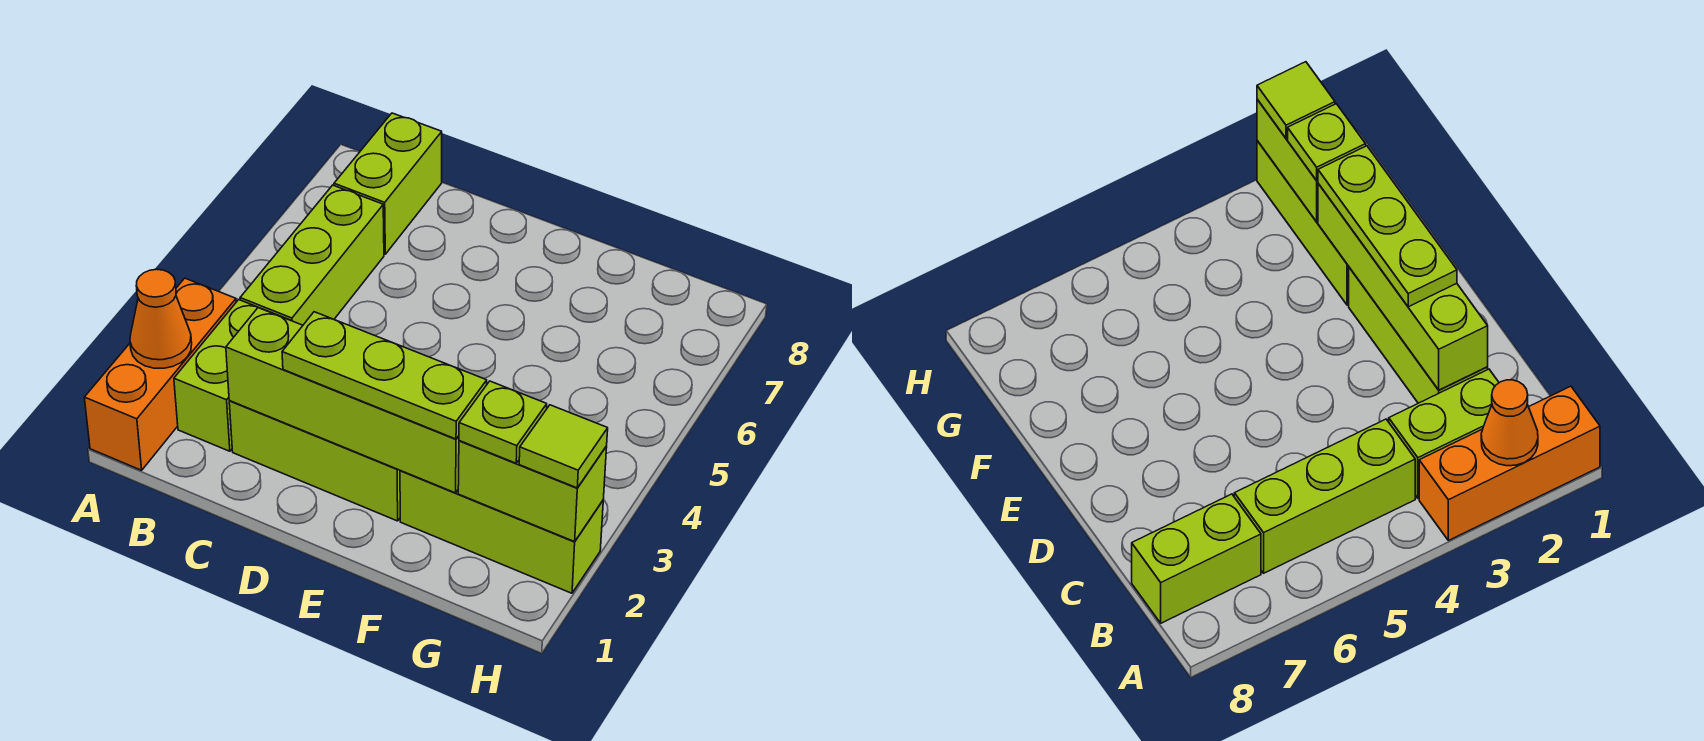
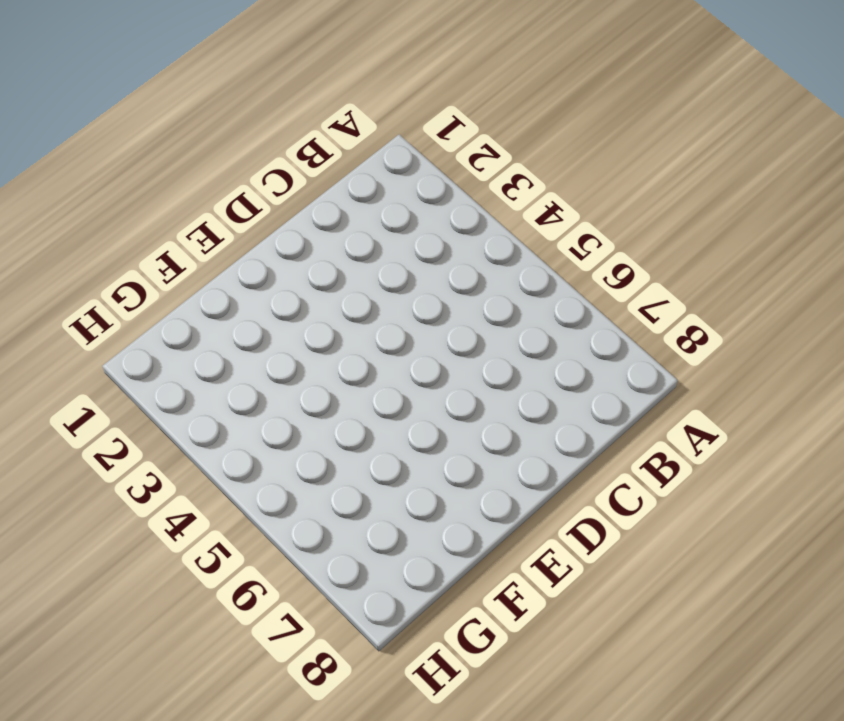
none -> orange brick A1:A3 level 1
none -> lime brick B2:B3 level 1
none -> lime brick B4:B6 level 1

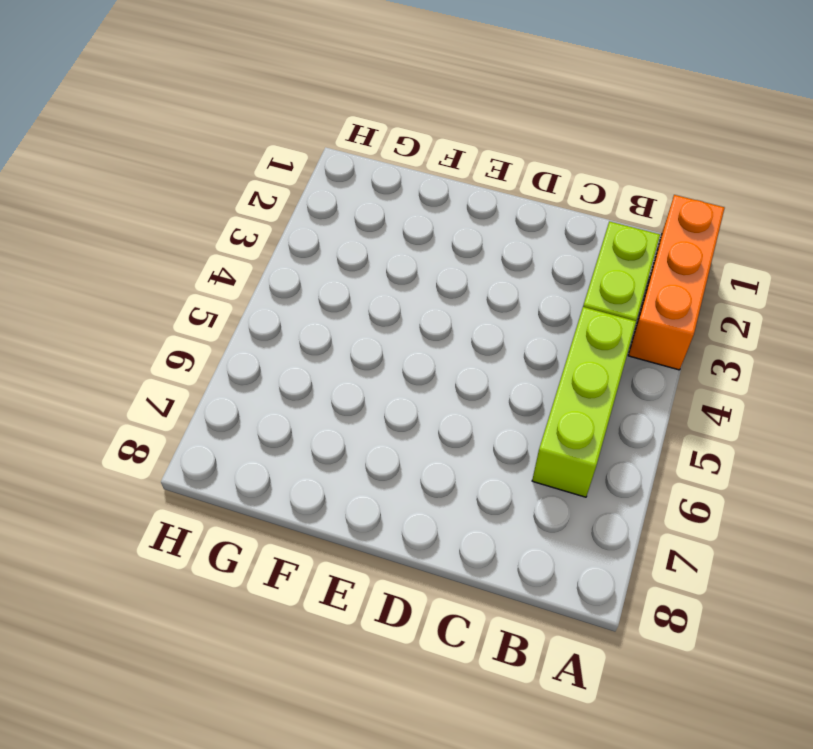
none -> lime brick B7:B8 level 1
none -> lime brick C2:E2 level 1
none -> lime brick F2:H2 level 1

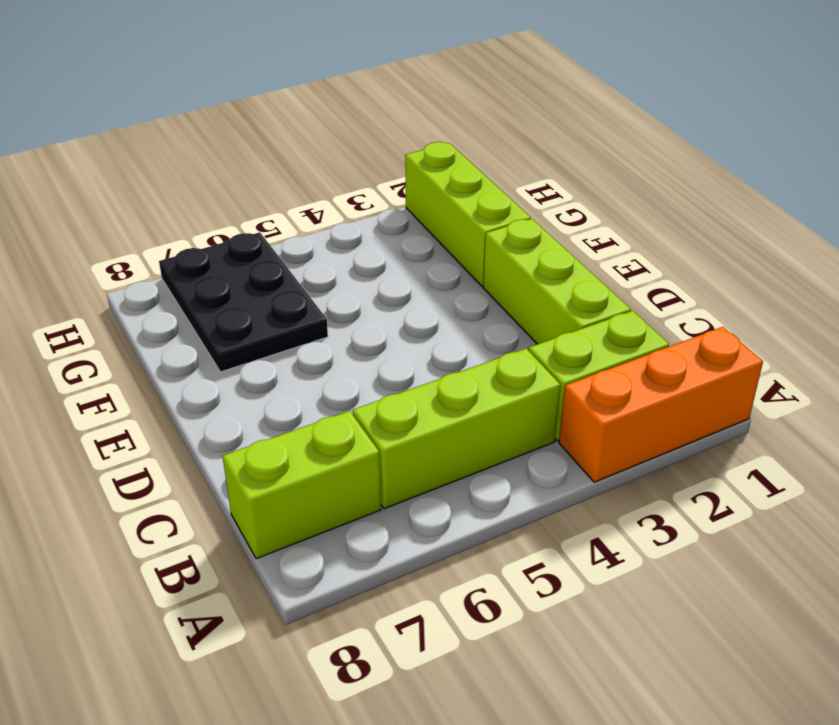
black plate F6:H7 level 1 -> none
none -> orange cone A2 level 2
none -> lime brick C2:F2 level 2
none -> lime brick G2:H2 level 2

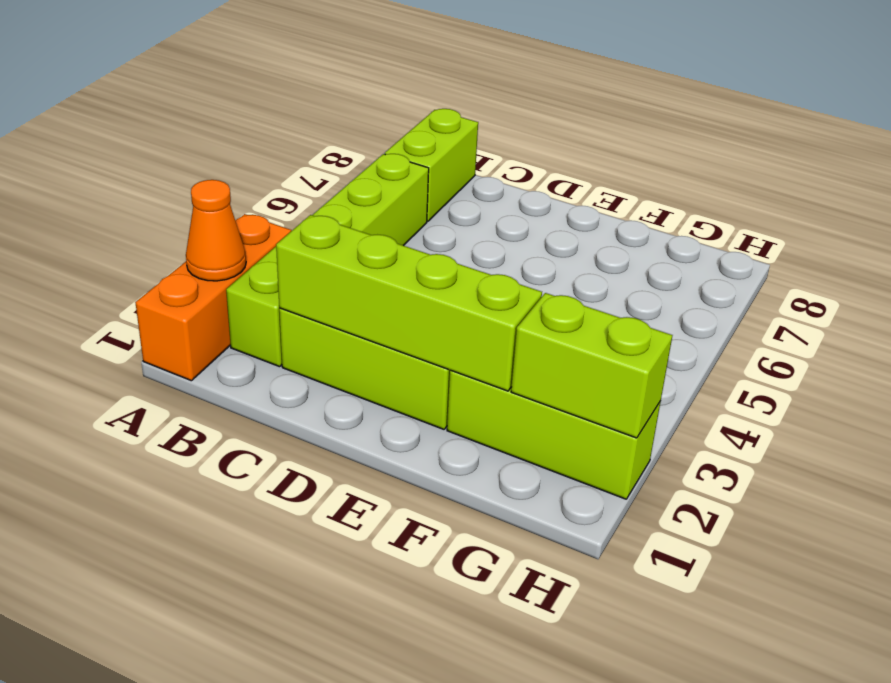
none -> lime plate D2:F2 level 3
none -> lime plate G2 level 3
none -> lime tile H2 level 3

